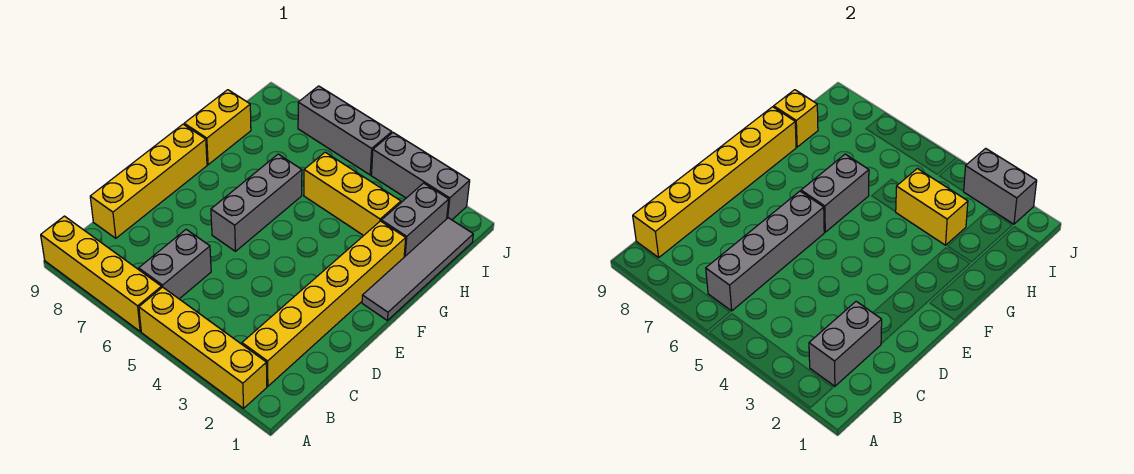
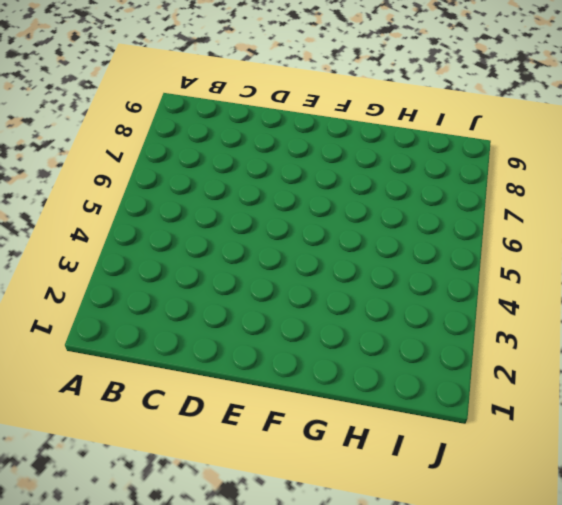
none -> yellow brick A2:A5 level 1
none -> yellow brick A6:A9 level 1
none -> yellow brick B2:G2 level 1

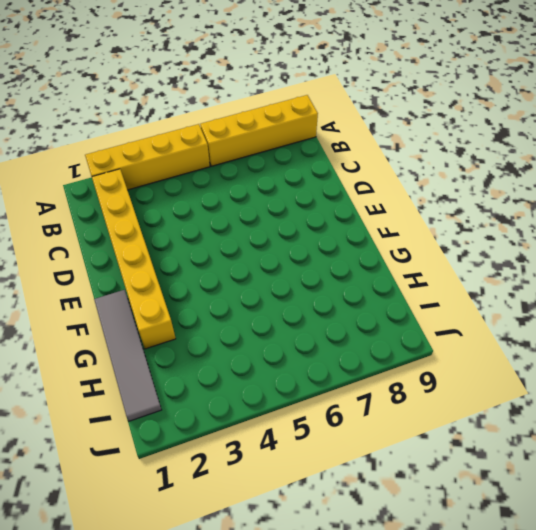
none -> grey brick B6:C6 level 1
none -> yellow brick C9:F9 level 1
none -> grey brick E6:G6 level 1

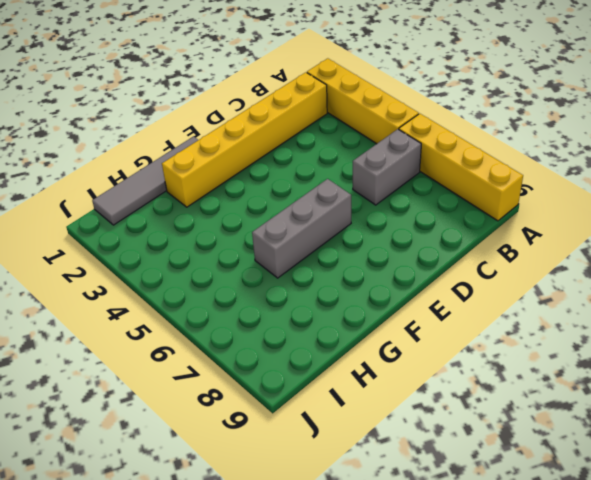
none -> yellow brick C9:F9 level 1
none -> yellow brick G9:H9 level 1
none -> grey brick H2:I2 level 1

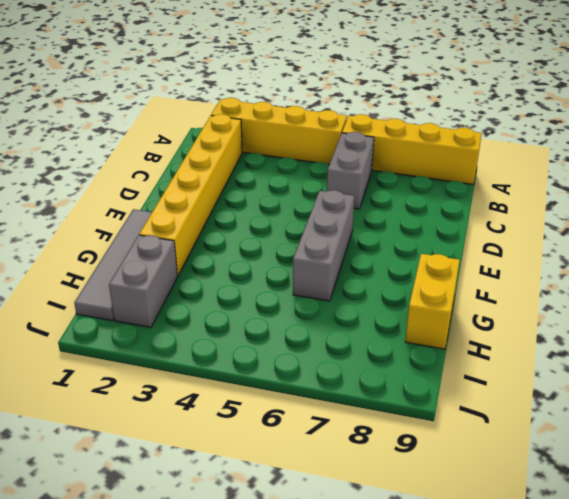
none -> yellow brick C9:F9 level 1
none -> yellow brick H3:H5 level 1
none -> grey brick J2:J4 level 1

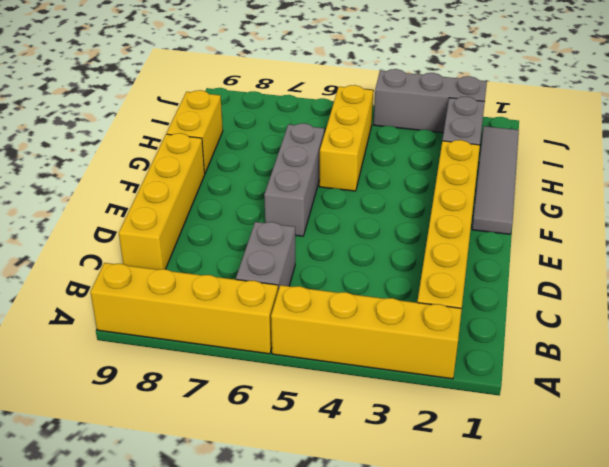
yellow brick G5:I5 level 1 -> yellow brick H3:H5 level 1
none -> grey brick J5:J7 level 1
none -> grey brick B2:C2 level 2
none -> grey brick B6:E6 level 2

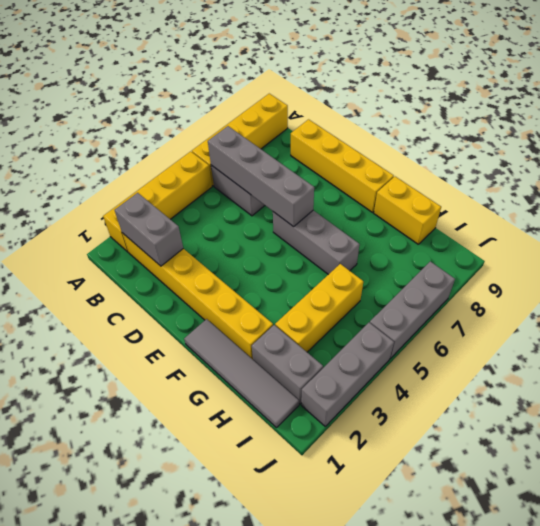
none -> yellow brick B9:G9 level 2
none -> grey brick F6:G6 level 2
none -> yellow brick H3:H4 level 2

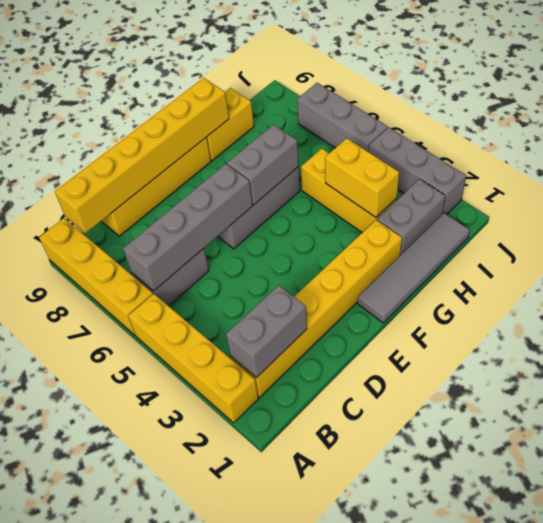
none -> yellow brick H9 level 2
none -> grey brick J2:J3 level 2

